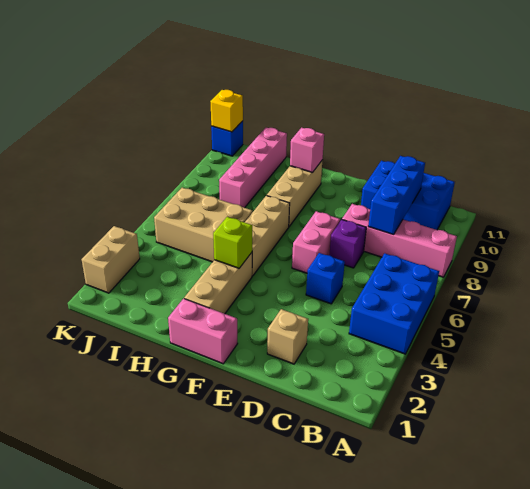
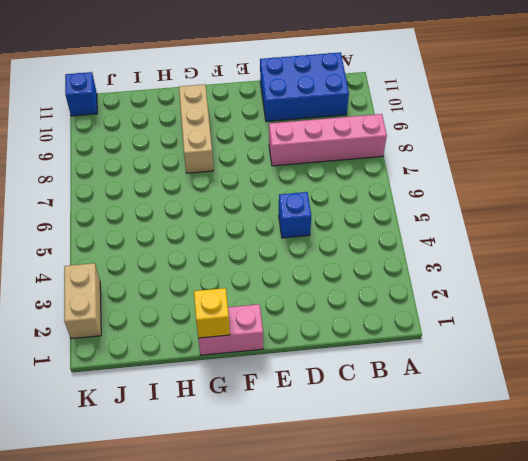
yellow brick G1 level 2 -> yellow brick K11 level 2
none -> blue brick A4:B6 level 1
none -> tan brick D2 level 1
none -> purple brick D7 level 1

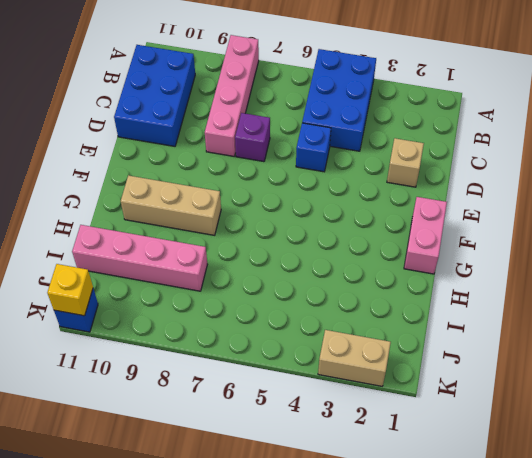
blue brick A4:C5 level 1 -> blue brick A4:B6 level 1
none -> pink brick E6:E7 level 1
none -> tan brick G2:G4 level 1
none -> tan brick G5:G7 level 1

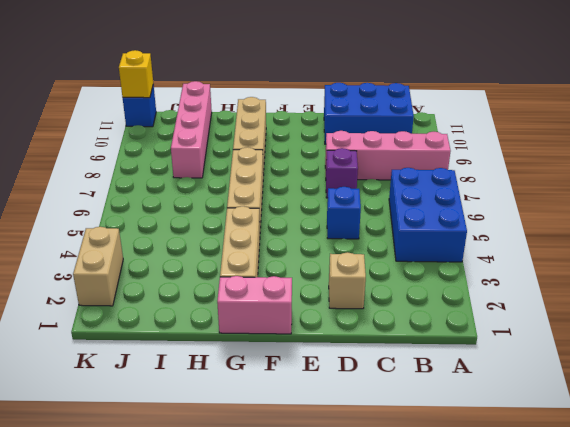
none -> pink brick E6:E7 level 1
none -> tan brick H5:J6 level 1
none -> blue brick C8:C10 level 2

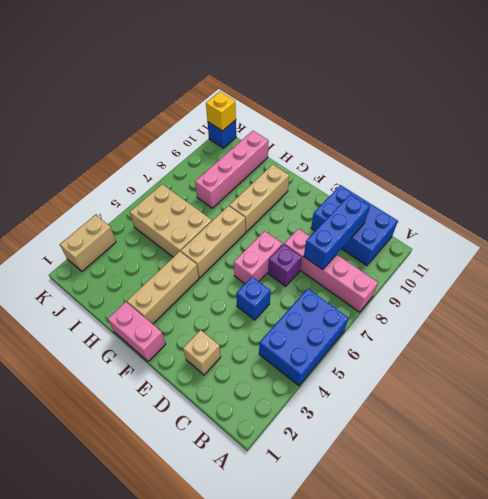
none -> lime brick G4 level 2
none -> pink brick G10 level 2

